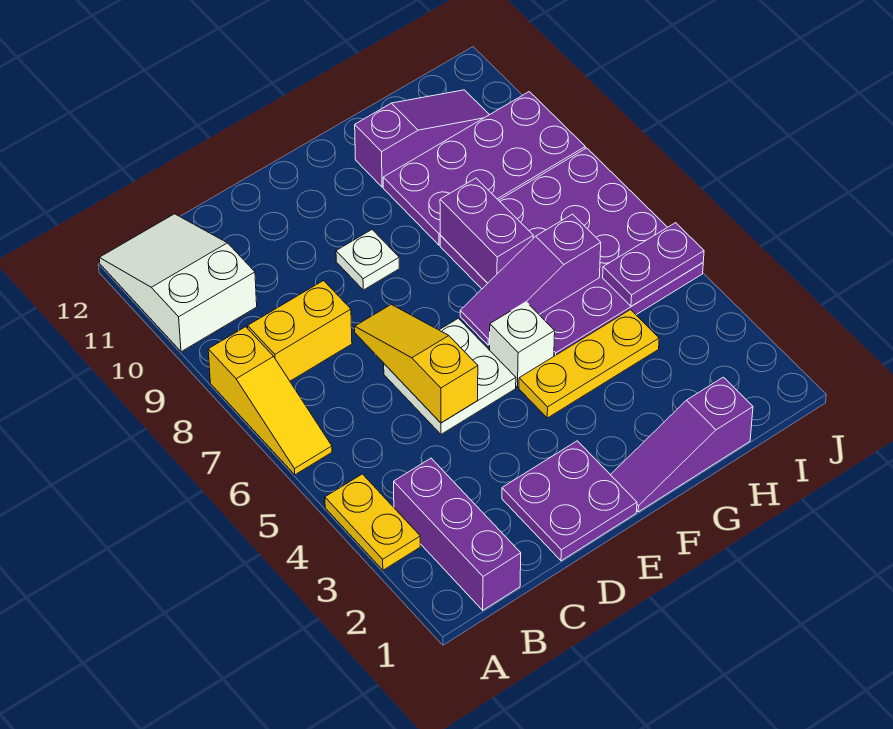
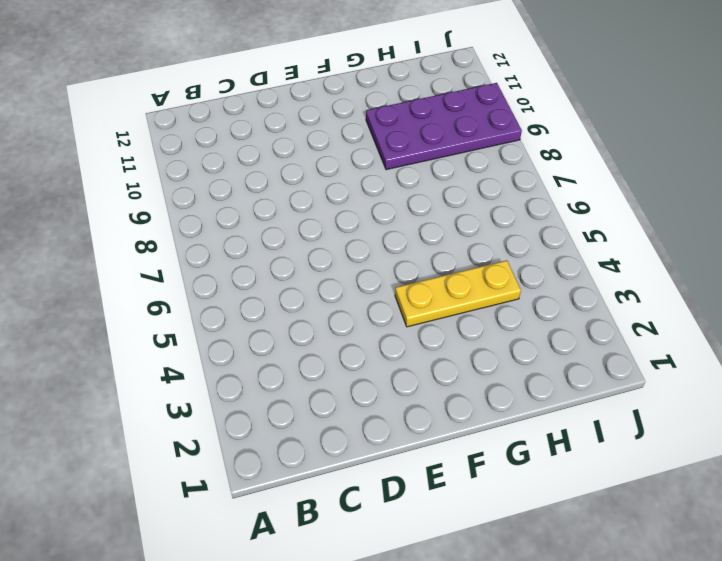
none -> yellow plate A3:A4 level 1
none -> yellow slope A6:A8 level 1 top 8
none -> white slope A10:B12 level 1 top 10

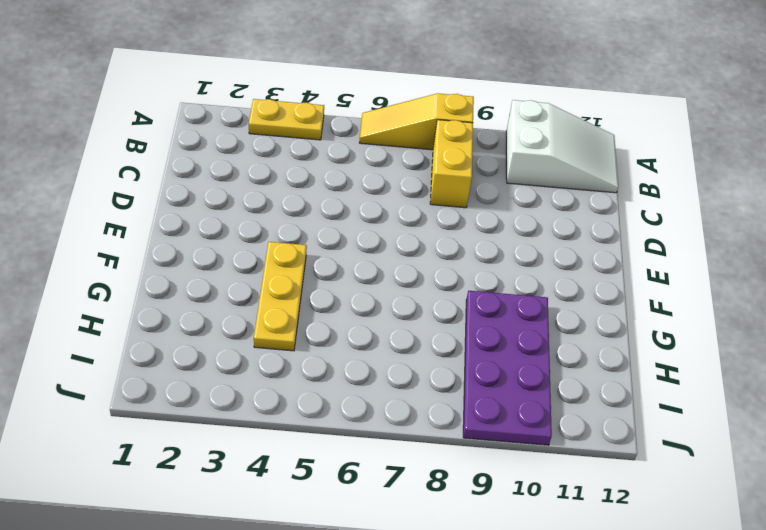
none -> purple brick B1:B3 level 1
none -> purple plate D1:E2 level 1
none -> white plate D5:E6 level 1

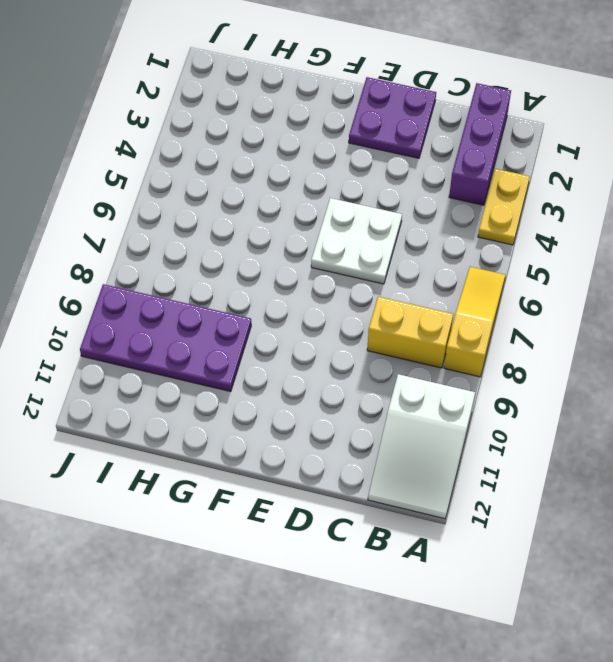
none -> white plate E9 level 1
none -> purple slope F1:H1 level 1 top H
none -> yellow plate F4:H4 level 1

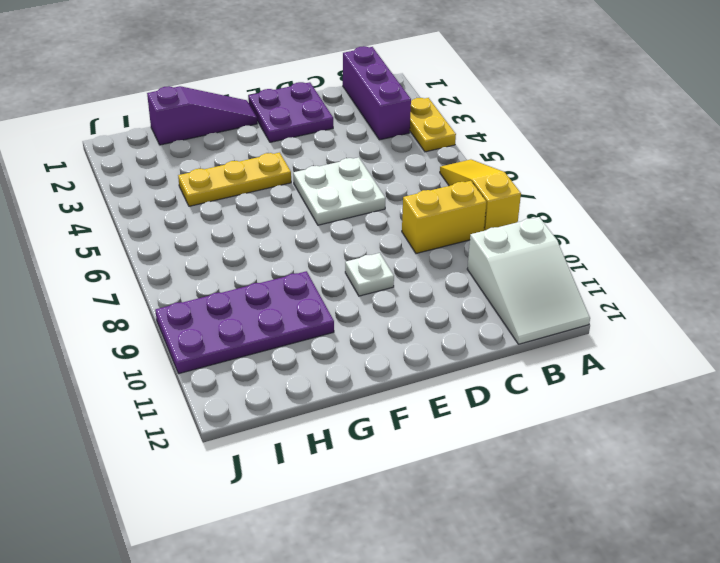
none -> white brick F5 level 1
none -> purple plate G5:J8 level 1
none -> purple slope G11:I11 level 1 top G

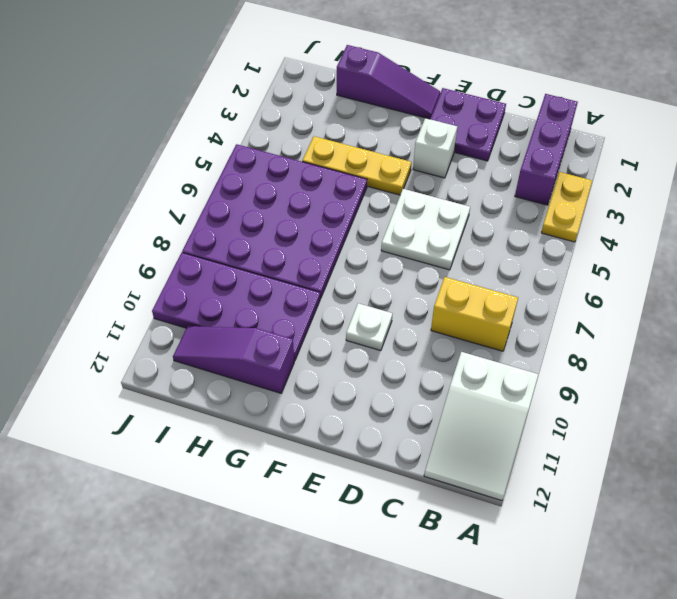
white brick E3 level 1 -> white brick F5 level 1
none -> yellow slope A6:A8 level 1 top 8
none -> yellow slope D5:D7 level 2 top 5
none -> purple slope F6:H6 level 2 top H

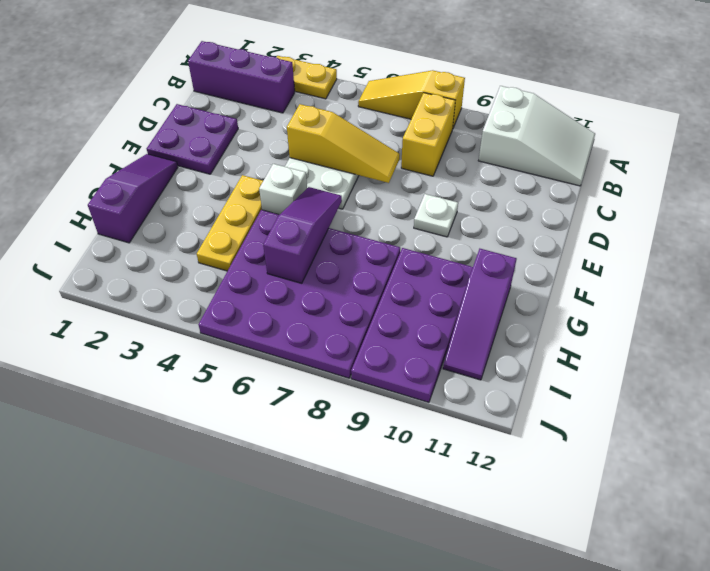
none -> purple brick G7:G8 level 2
none -> purple plate I5:J5 level 2

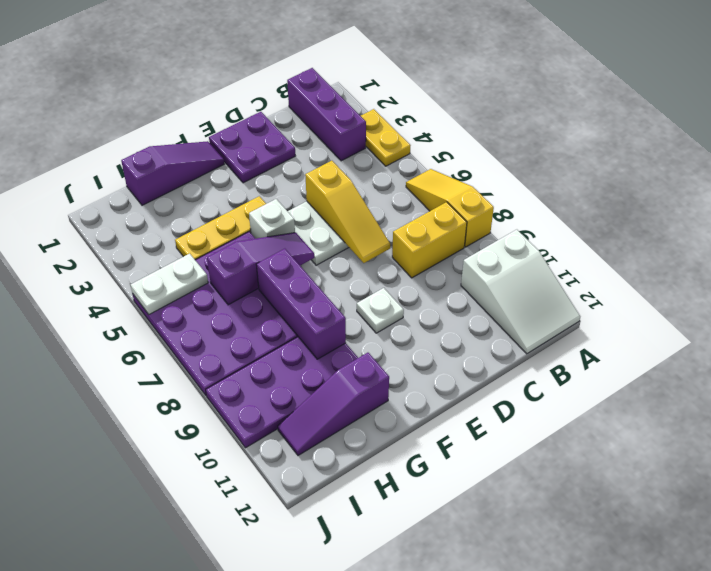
purple brick G7:G9 level 2 -> purple brick G7:G8 level 2
white plate I5:J5 level 2 -> purple plate I5:J5 level 2

